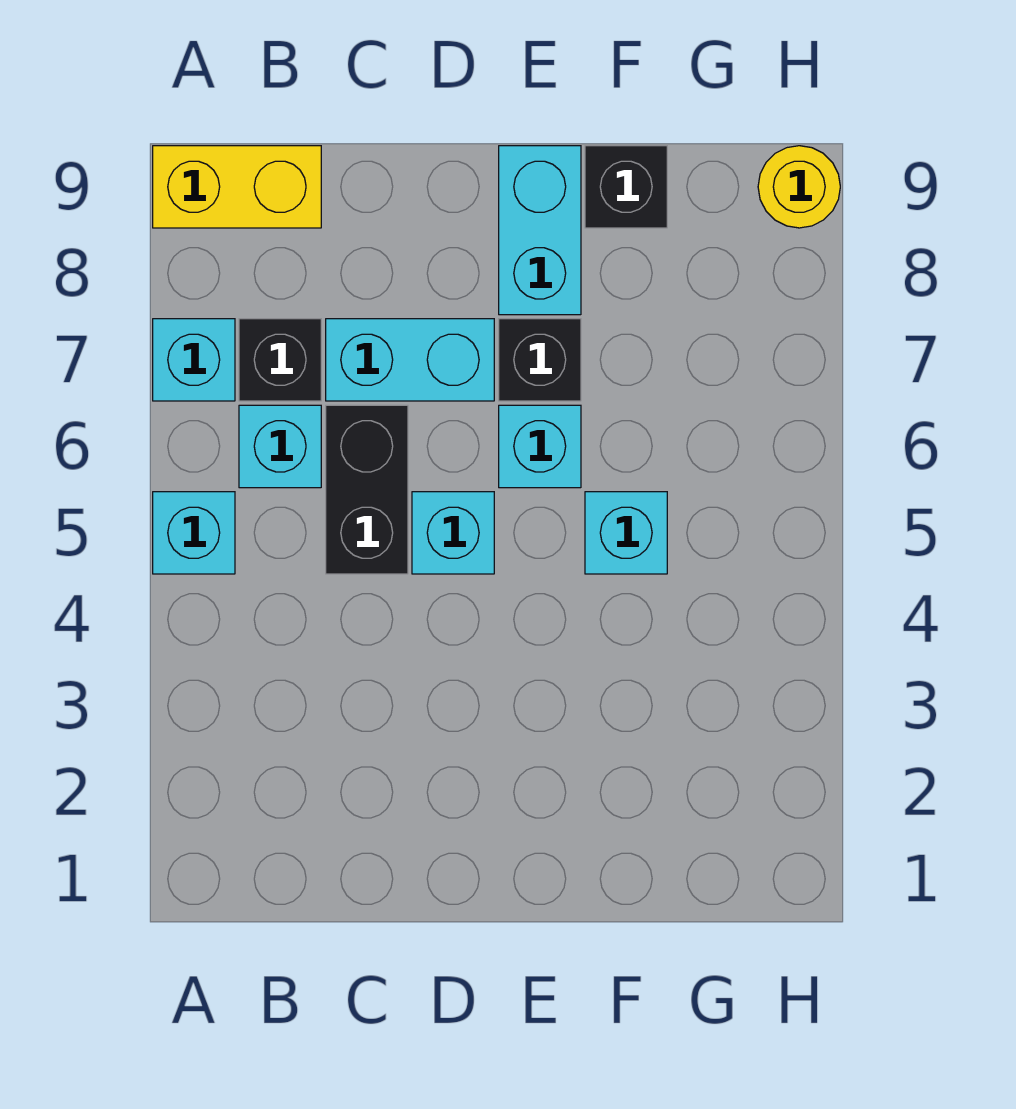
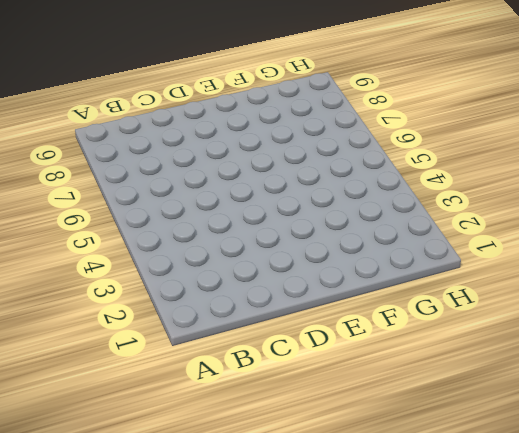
none -> cyan brick A5 level 1
none -> cyan brick A7 level 1
none -> yellow brick A9:B9 level 1

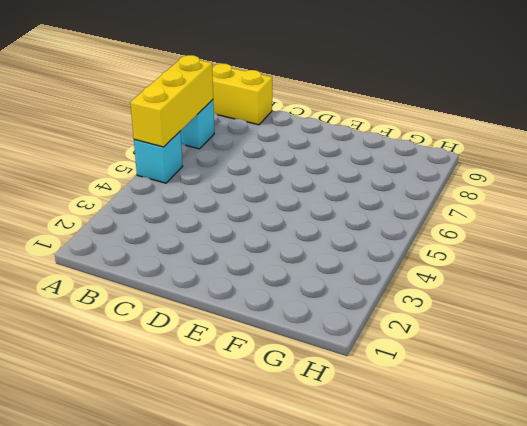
yellow brick A5:A7 level 2 -> none
none -> cyan brick B6 level 1
none -> black brick B7 level 1
none -> black brick C5:C6 level 1

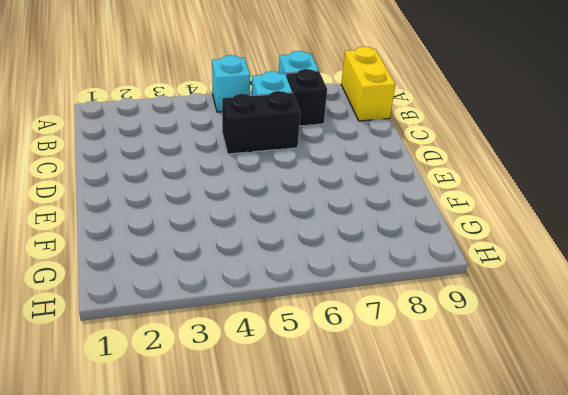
none -> cyan brick C7:D7 level 1
none -> cyan brick D5 level 1
none -> cyan brick E6 level 1

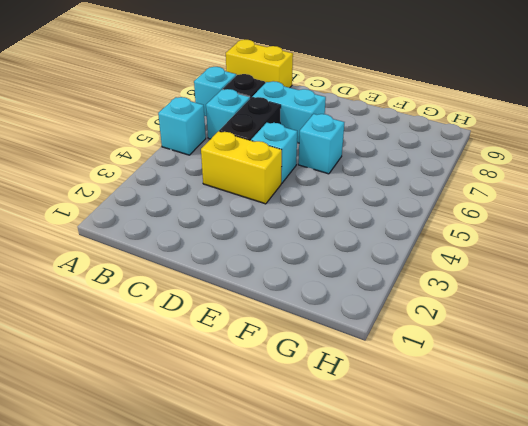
yellow brick C4:D4 level 1 -> none
none -> black brick E7 level 1
none -> cyan brick E8:E9 level 1
none -> cyan brick F5 level 1

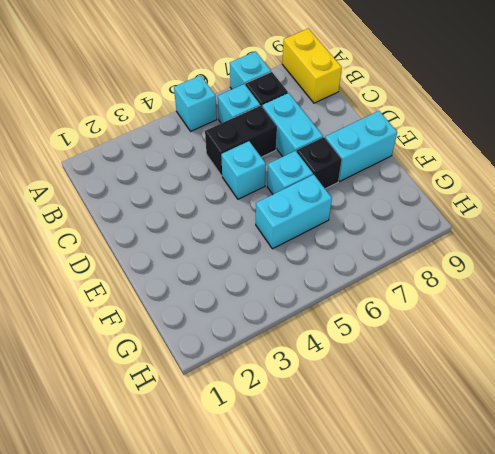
cyan brick F5:F6 level 1 -> cyan brick F5 level 1
none -> black brick F9 level 1
none -> yellow round brick H9 level 1

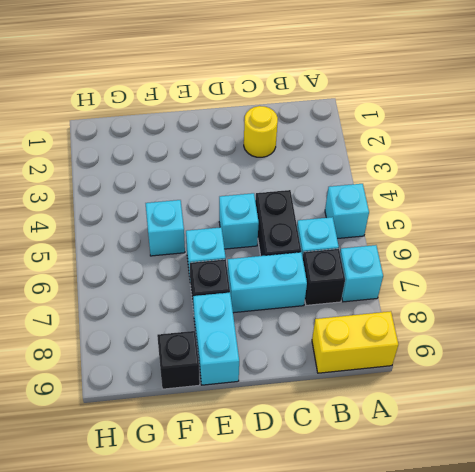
yellow round brick C2 level 1 -> yellow round brick H9 level 1

